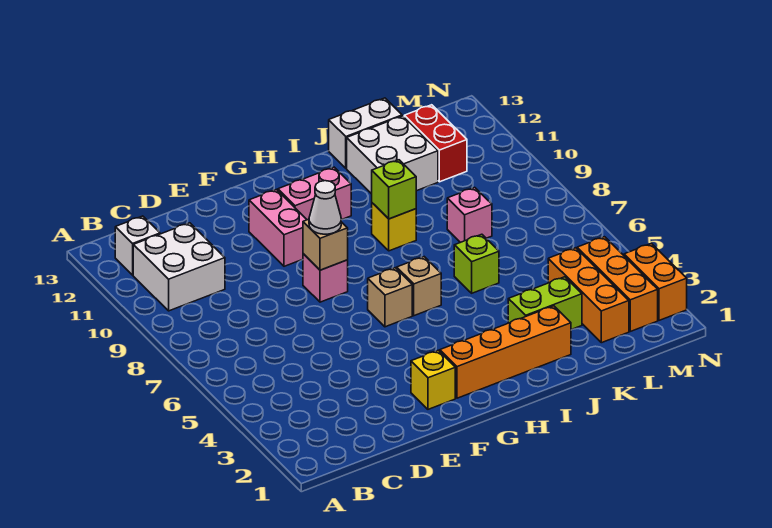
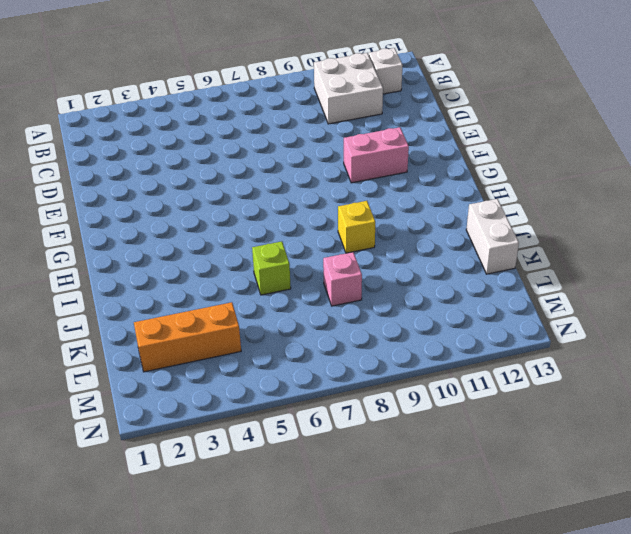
none -> yellow brick F2 level 1
none -> pink brick F8 level 1
none -> orange brick G2:J2 level 1

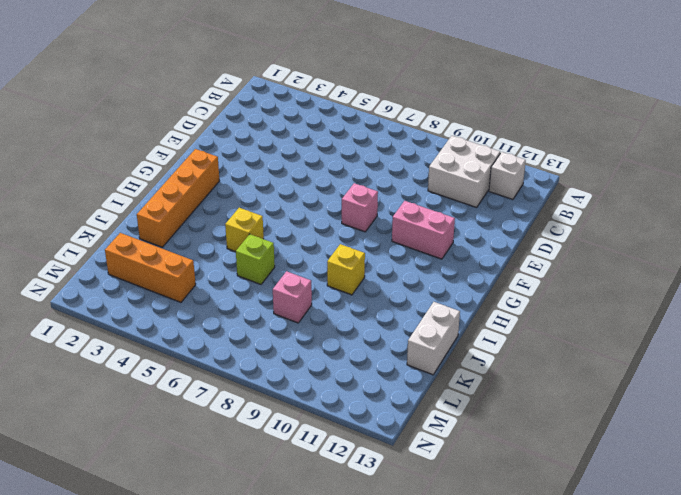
yellow brick I5 level 1 -> yellow brick F2 level 1
none -> tan brick G6 level 1
none -> pink brick G11:H11 level 1
none -> tan brick H6 level 1

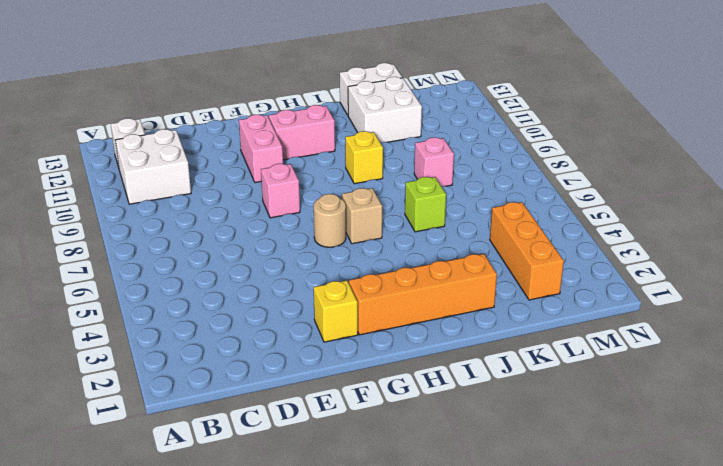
tan round brick G6 level 1 -> tan brick G6 level 1
none -> lime brick J3:K3 level 1
none -> red brick L11:L12 level 1
none -> orange brick M2:M4 level 1

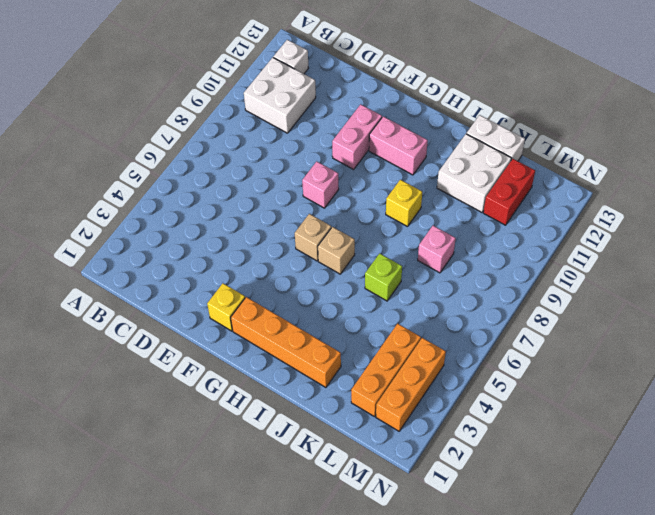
none -> lime brick J3:K3 level 1
none -> orange brick N2:N3 level 1
none -> tan brick F8 level 2

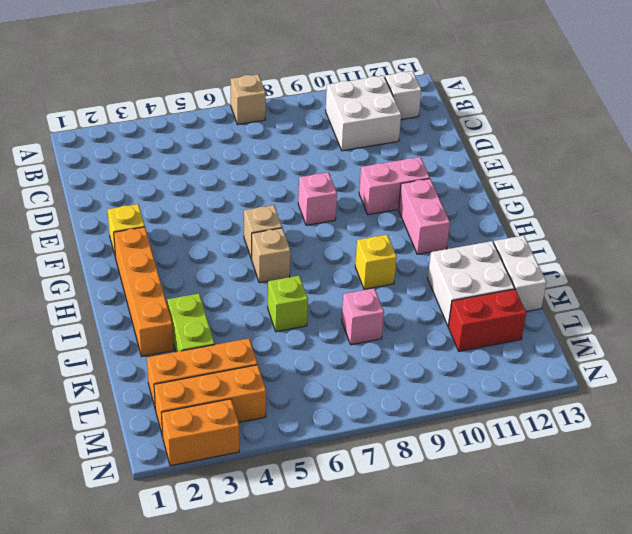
tan brick A7 level 1 -> tan brick F8 level 2
none -> lime brick I9 level 2
none -> white cone F8 level 3

